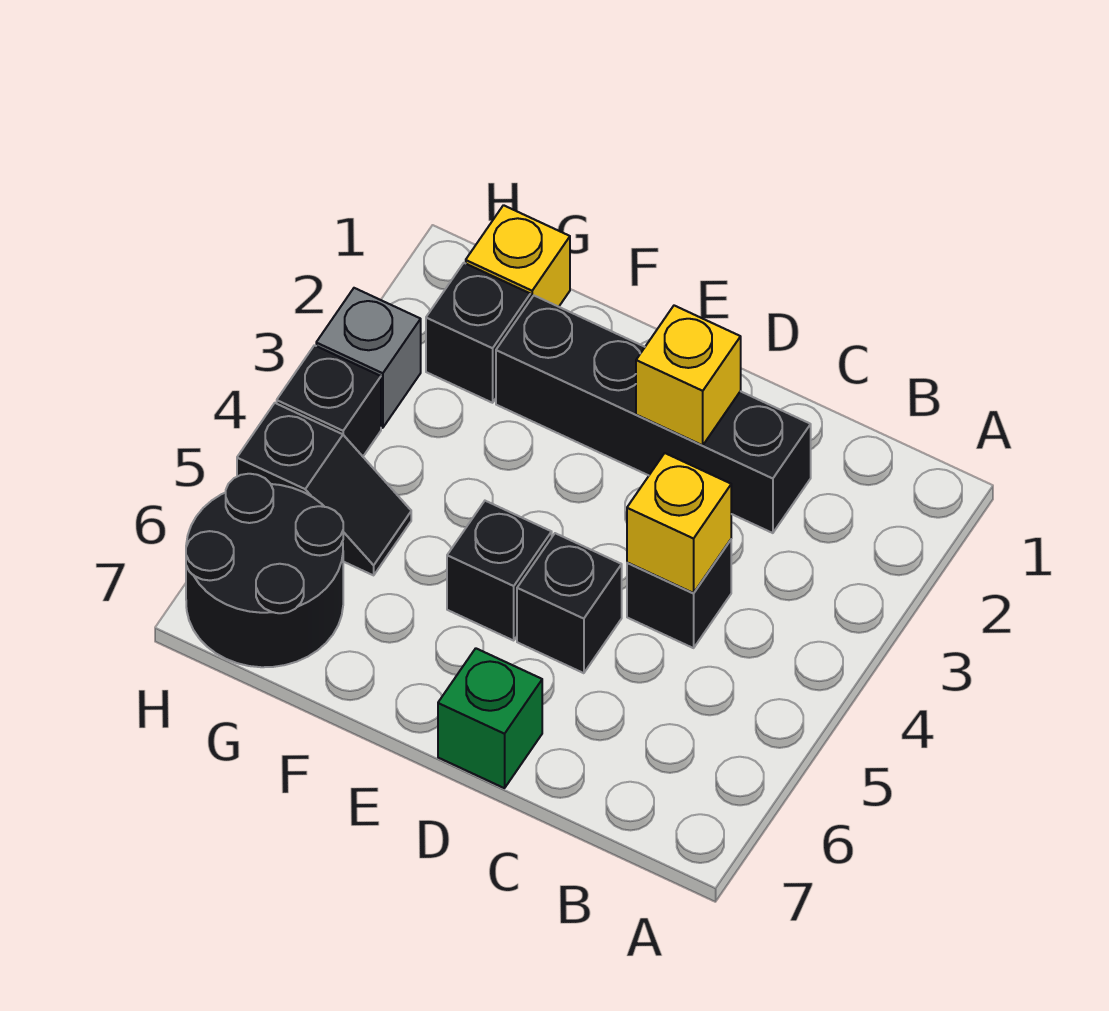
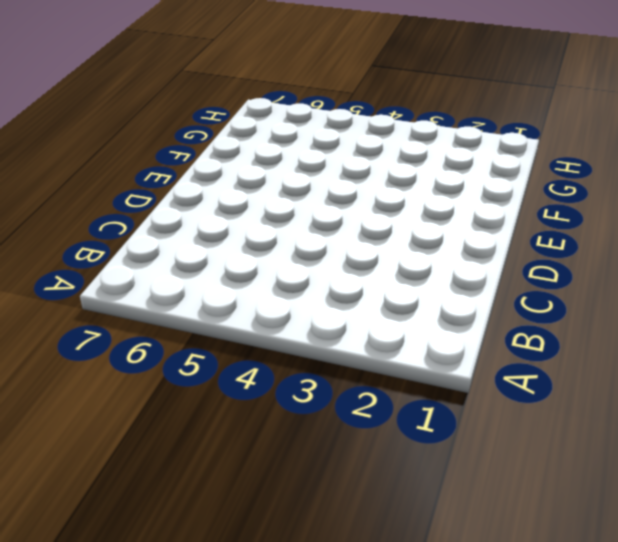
none -> black brick C2:F2 level 1
none -> black brick C4 level 1
none -> black brick D5 level 1

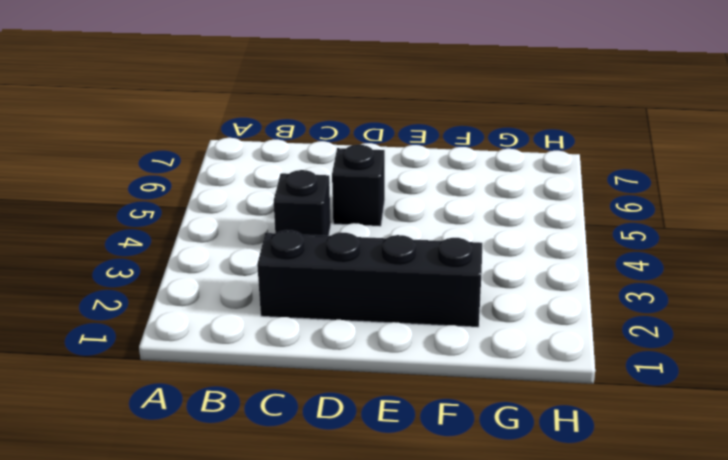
none -> green brick D7 level 1
none -> black brick E5 level 1
none -> yellow brick G1 level 1

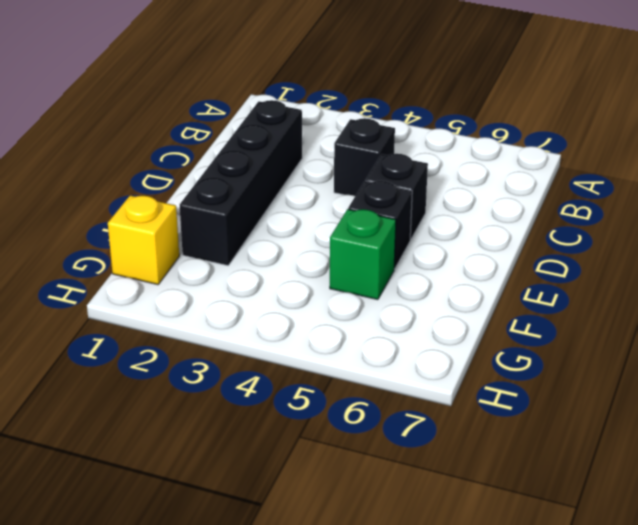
green brick F5 level 1 -> green brick D7 level 1
none -> black brick G2 level 1
none -> black slope G5:H5 level 1 top H
none -> black round brick G6:H7 level 1

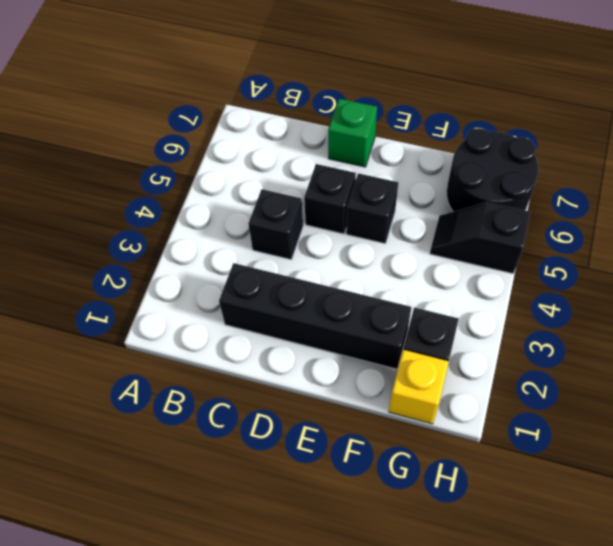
none -> grey brick H3 level 1
none -> black brick H4 level 1
none -> yellow brick C4 level 2

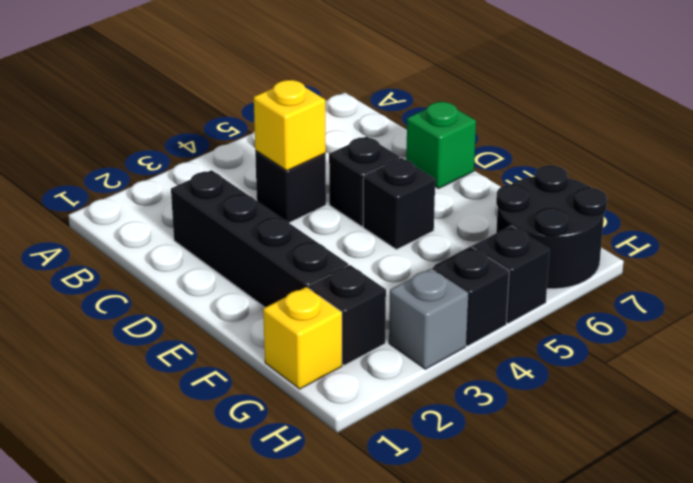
none -> yellow brick D2 level 2

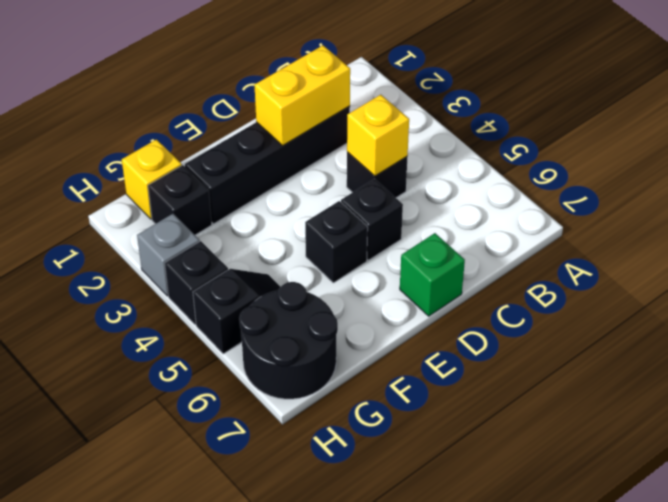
yellow brick C2:D2 level 2 -> yellow brick D2 level 2

